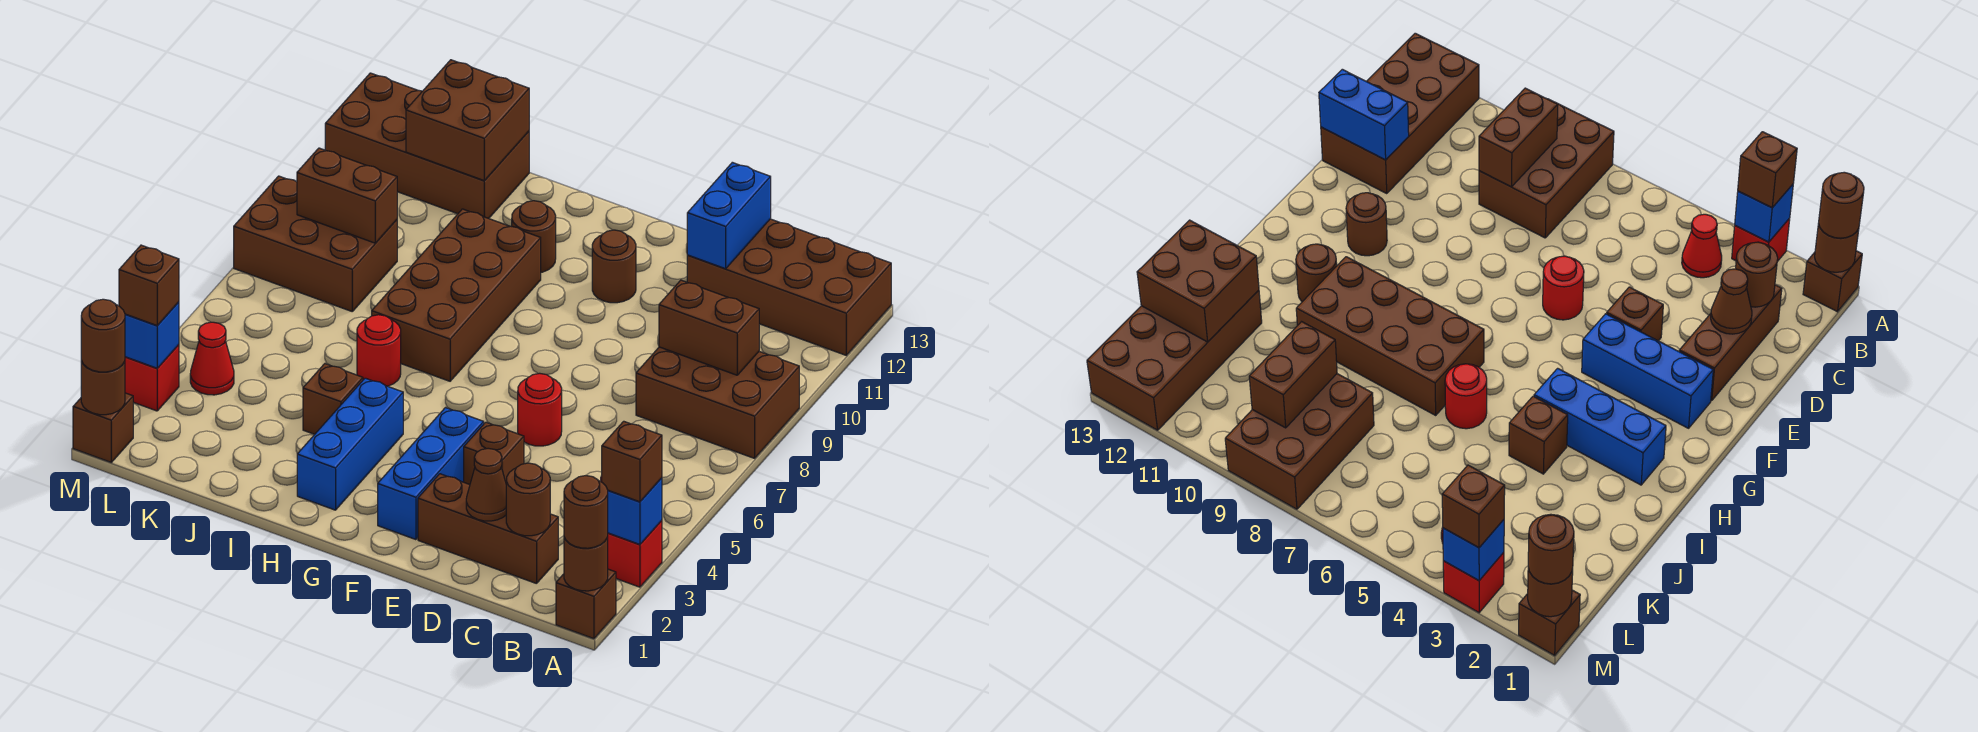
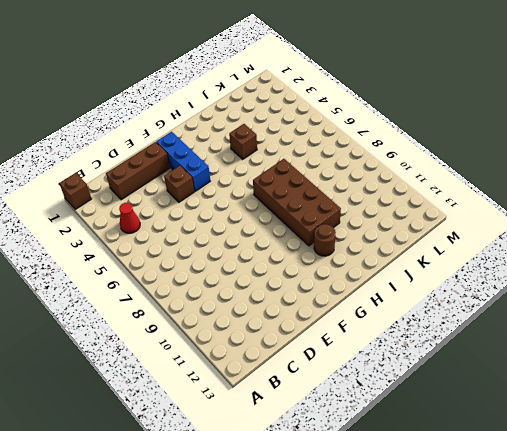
none -> red brick A3 level 1
none -> brown brick A8:C9 level 1
none -> brown brick A12:D13 level 1
none -> red round brick E6 level 1

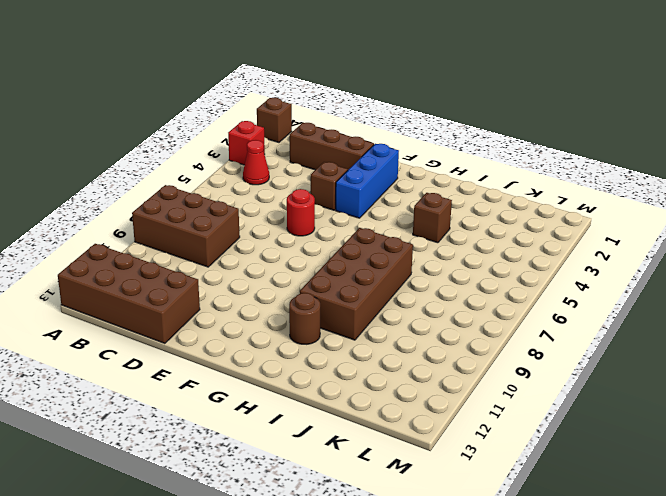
none -> brown round brick F11 level 1
none -> blue brick H2:H4 level 1
none -> red round brick I6 level 1
none -> brown brick J12:M13 level 1

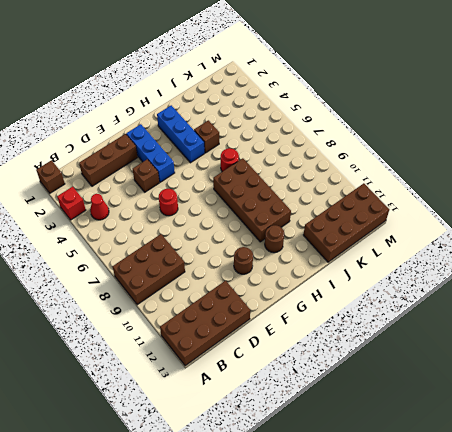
none -> brown brick K8:M9 level 1
none -> red cone L4 level 1
none -> brown brick M1 level 1
none -> red brick M3 level 1

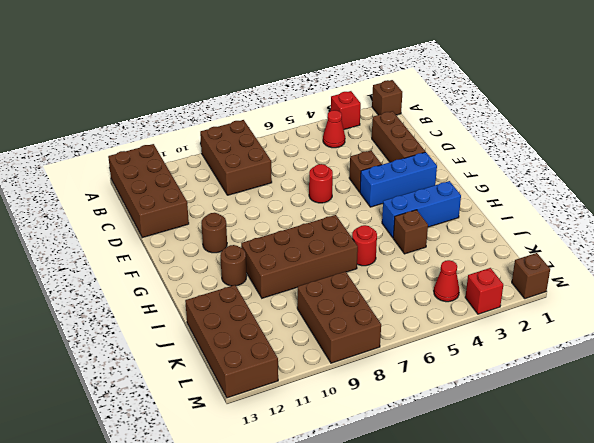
none -> brown round brick A1 level 2
none -> blue brick A3 level 2
none -> brown brick B9:C9 level 2
none -> brown round brick C2 level 2

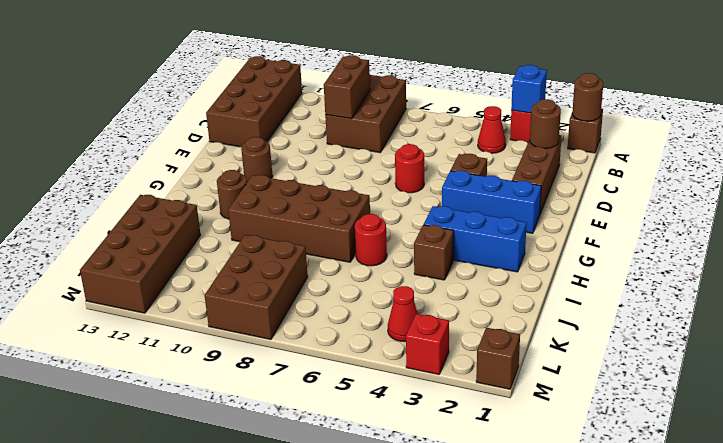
none -> brown cone D2 level 2
none -> blue brick D12:D13 level 2
none -> brown brick J12:K13 level 2
none -> brown brick K9:L9 level 2

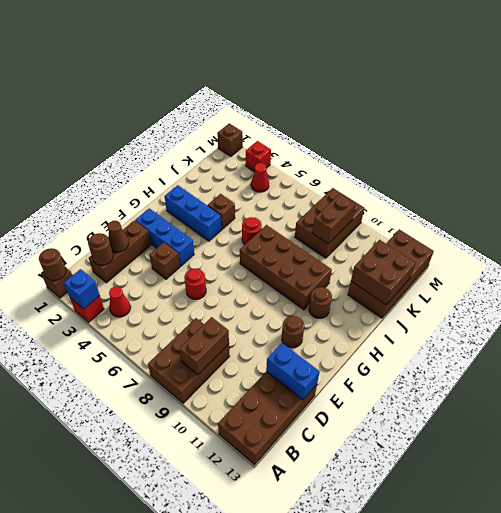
none -> brown round brick M1 level 2
none -> blue brick M3 level 2
none -> brown round brick A1 level 3
none -> brown brick A3 level 3

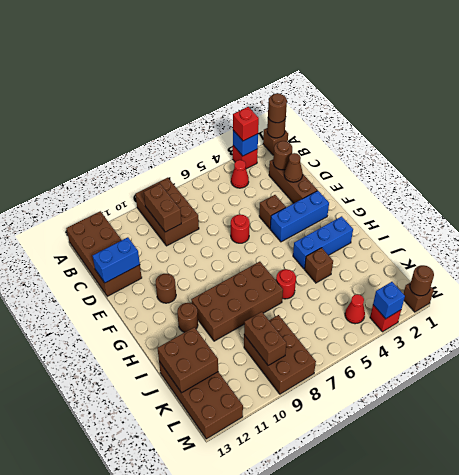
red brick A3 level 3 -> brown brick A3 level 3
none -> brown round brick M1 level 3
none -> brown brick M3 level 3

